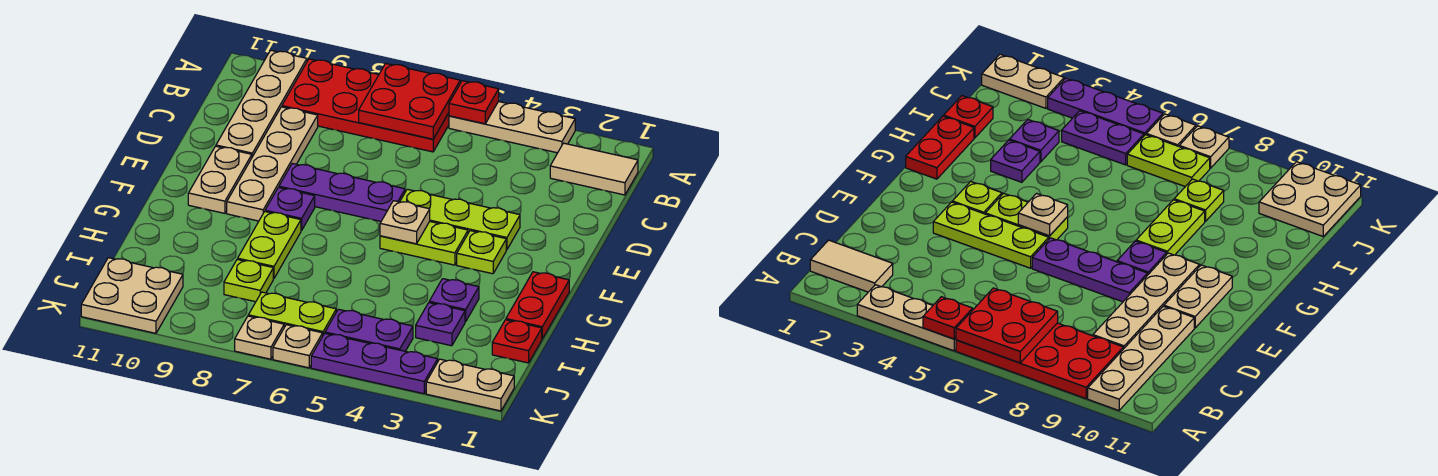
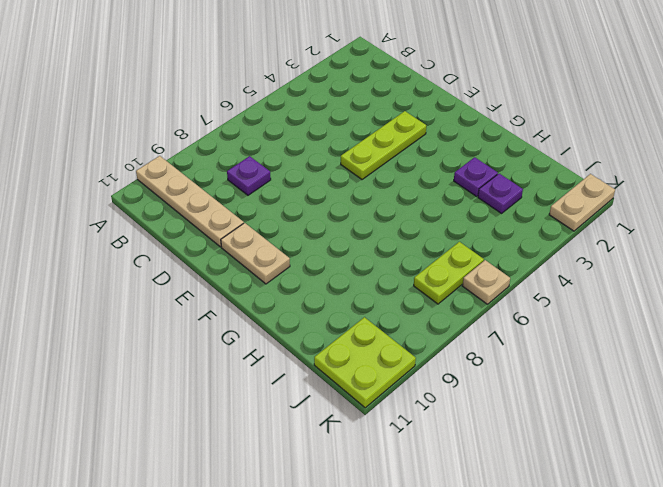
purple plate C8 level 1 -> purple plate F8 level 1
lime plate J10:K11 level 1 -> tan plate J10:K11 level 1
none -> tan plate A3:A5 level 1
none -> red plate A6:B9 level 1
none -> tan tile B1:B2 level 1

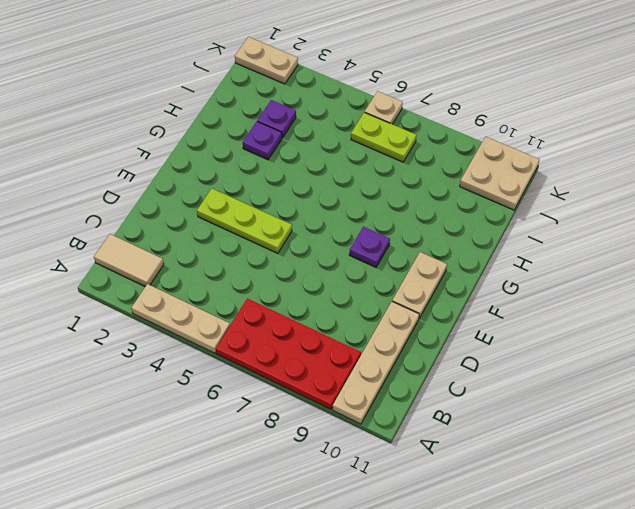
none -> tan plate C9:F9 level 1
none -> purple plate E6:E8 level 1
none -> lime plate F3 level 1

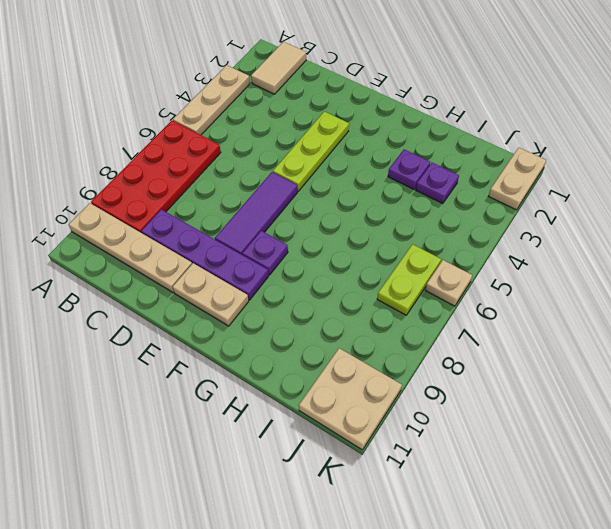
purple plate C9:F9 level 1 -> tan plate C9:F9 level 1
purple tile E6:E8 level 1 -> purple plate E6:E8 level 1
none -> lime plate F3 level 1
none -> lime plate F4:F5 level 1
none -> red plate G1:H1 level 1

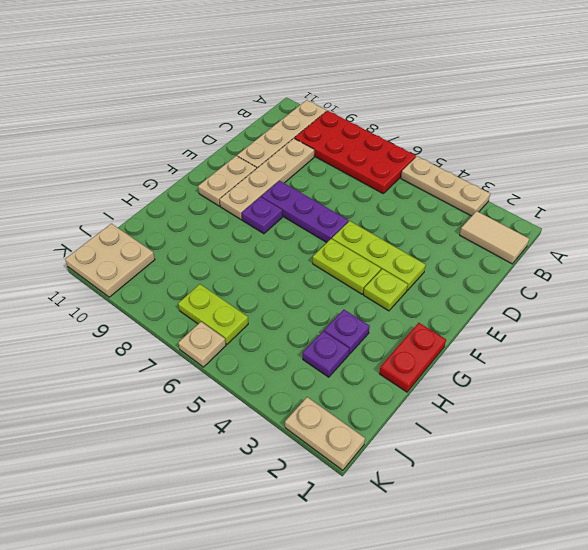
none -> lime plate G8:H8 level 1
none -> red plate I1 level 1
none -> lime plate I8 level 1

